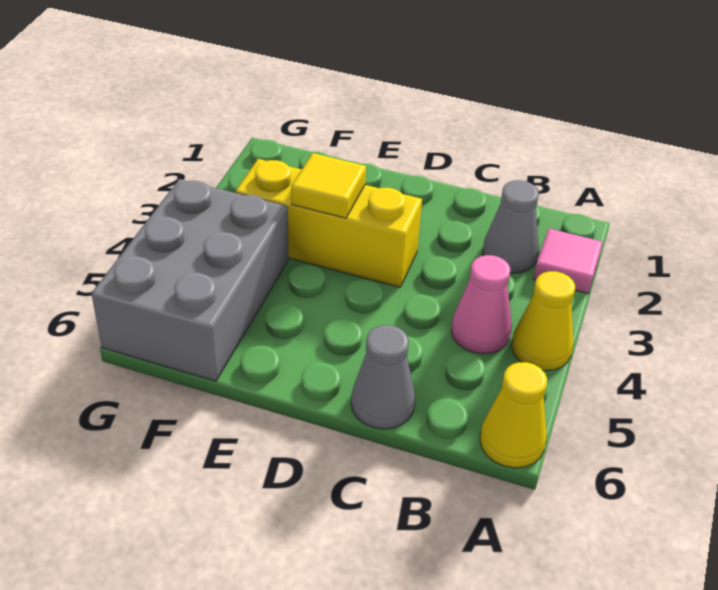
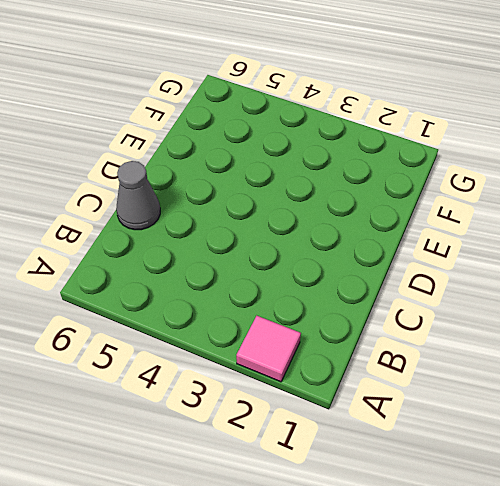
none -> yellow cone A4 level 1
none -> yellow cone A6 level 1

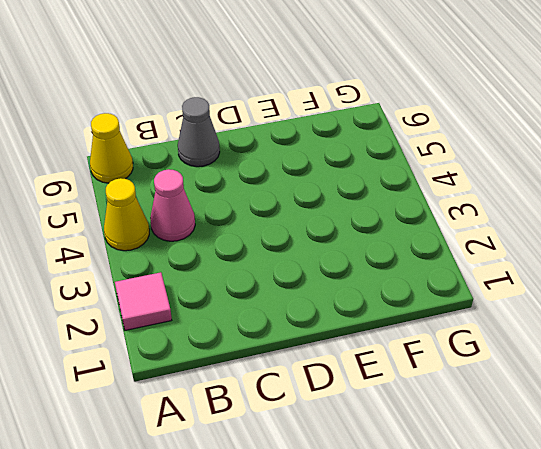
none -> grey cone B2 level 1
none -> yellow brick D3:F3 level 1

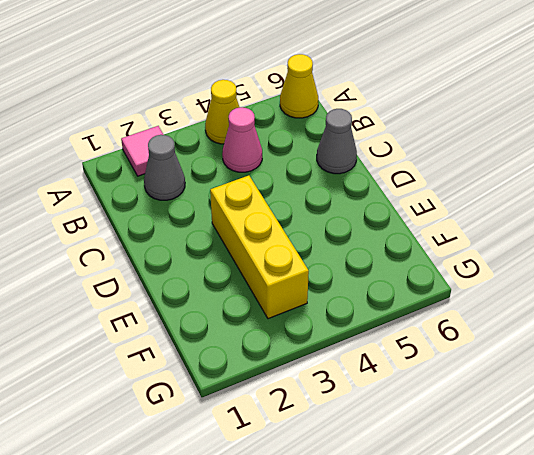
none -> grey brick F4:G6 level 1
none -> yellow tile E3 level 2

